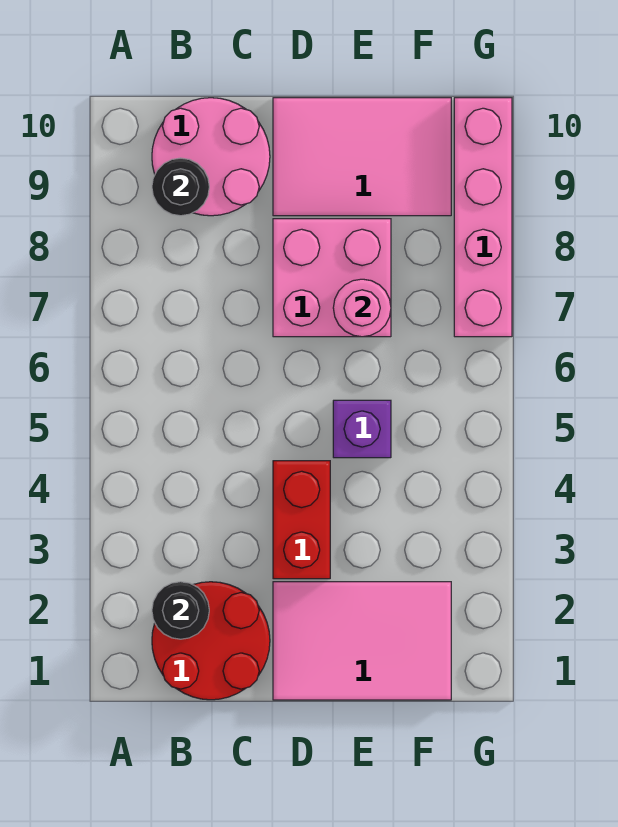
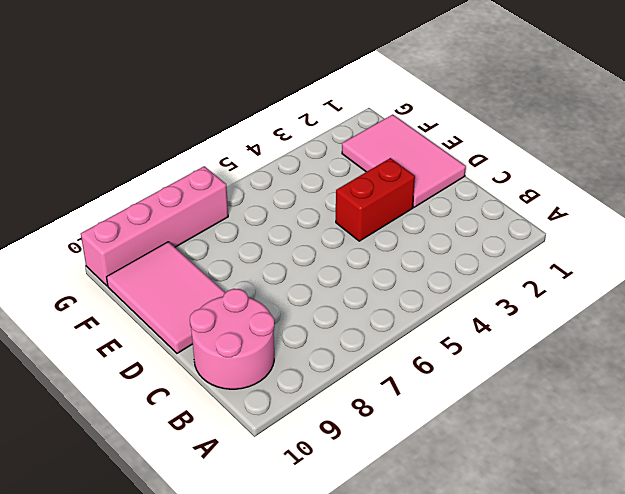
none -> red round brick B1:C2 level 1
none -> pink brick D7:E8 level 1

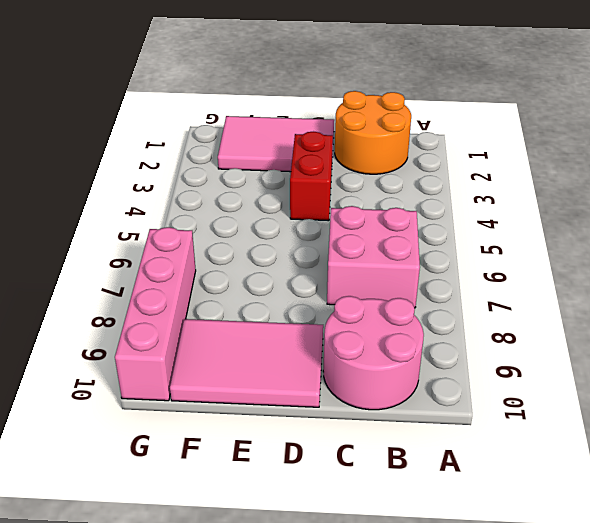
orange round brick B1:C2 level 1 -> red round brick B1:C2 level 1
pink brick B6:C7 level 1 -> pink brick D7:E8 level 1
none -> purple brick E5 level 1
none -> black round brick B2 level 2

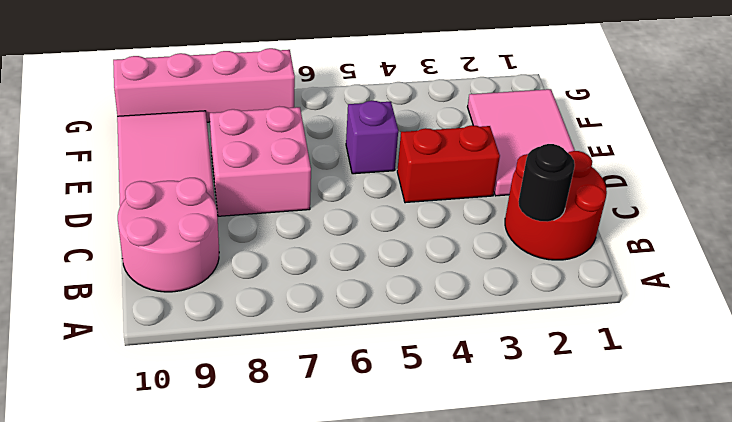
none -> black round brick B9 level 2
none -> pink round brick E7 level 2

